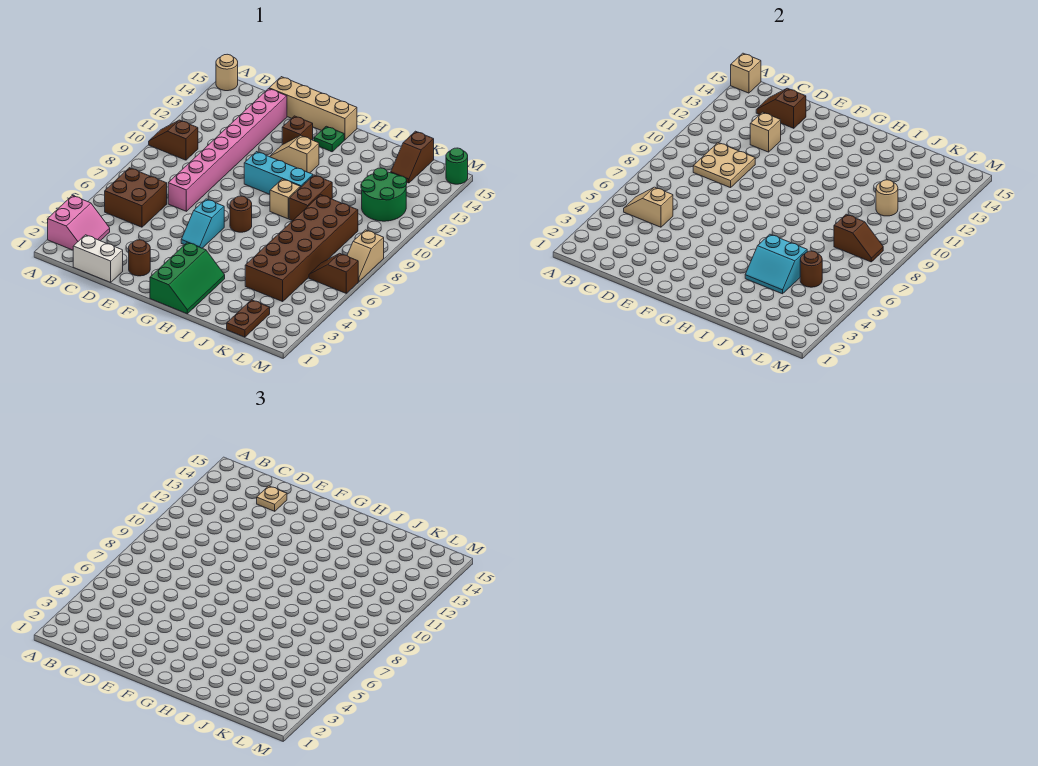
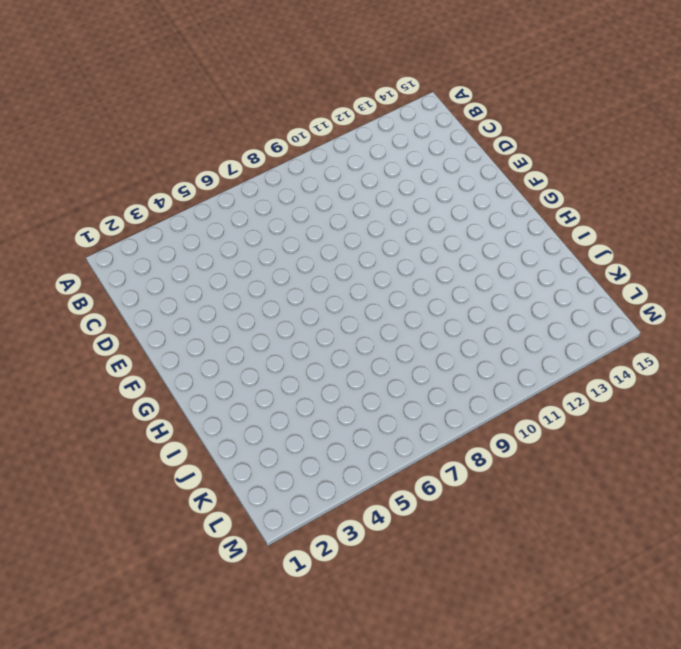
none -> pink slope A2:B3 level 1 top A
none -> brown slope A10:B10 level 1 top B
none -> tan round brick A15 level 1
none -> brown brick B5:C6 level 1

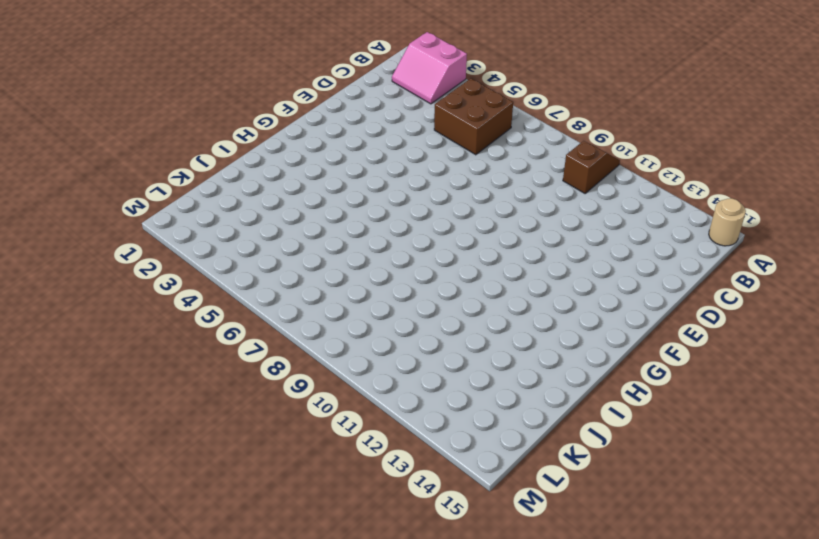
none -> white brick C1:D1 level 1
none -> pink brick D7:D14 level 1
none -> tan brick D15:G15 level 1
none -> brown round brick E2 level 1

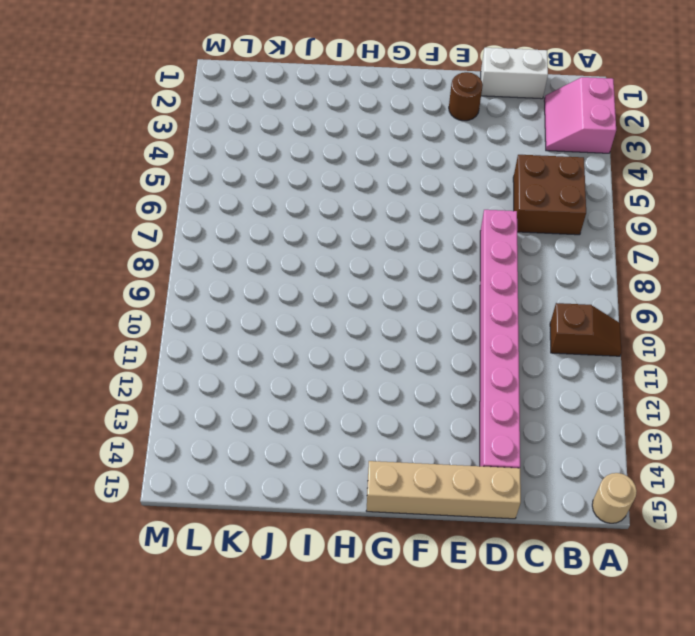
none -> cyan slope F5:F6 level 1 top 6
none -> cyan brick F10:H10 level 1
none -> tan slope F12:G12 level 1 top G
none -> brown brick F13 level 1

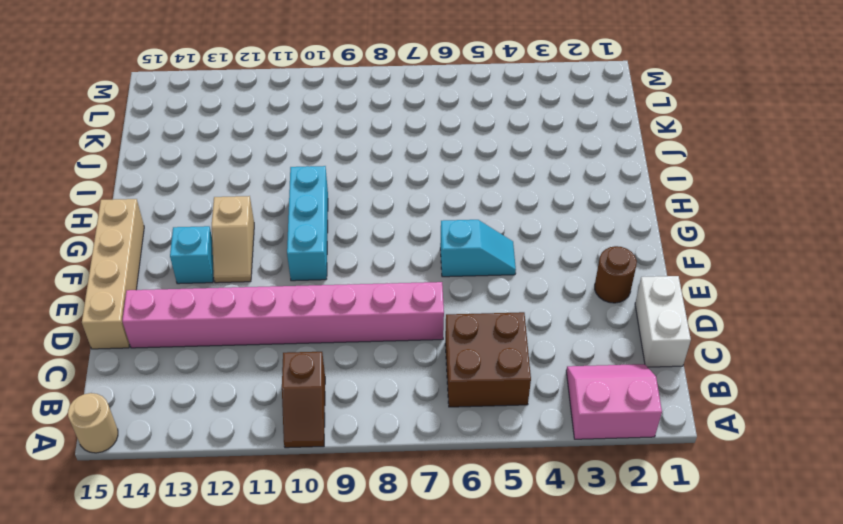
cyan brick F13 level 1 -> brown brick F13 level 1
none -> green slope G1:H3 level 1 top G
none -> brown round brick G7 level 1
none -> green plate G14 level 1
none -> tan brick H9 level 1

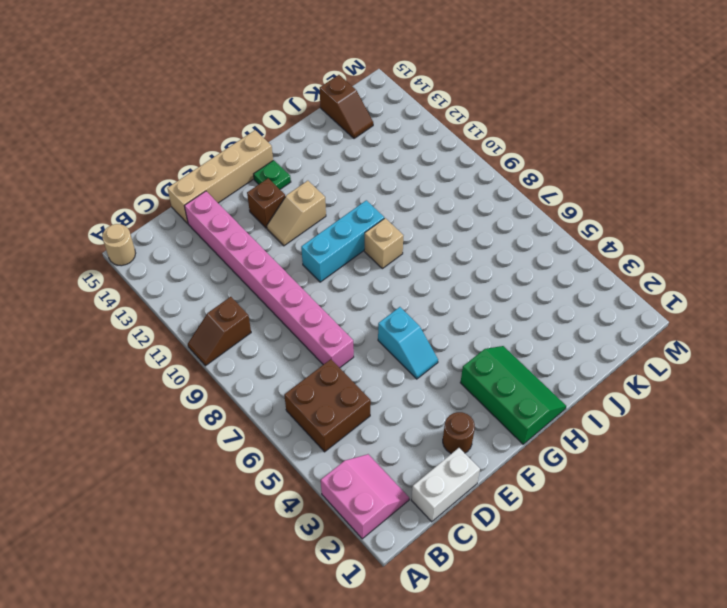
none -> brown round brick G7 level 1
none -> brown brick I9:I10 level 1
none -> brown brick J4:K9 level 1
none -> brown plate K1:K2 level 1

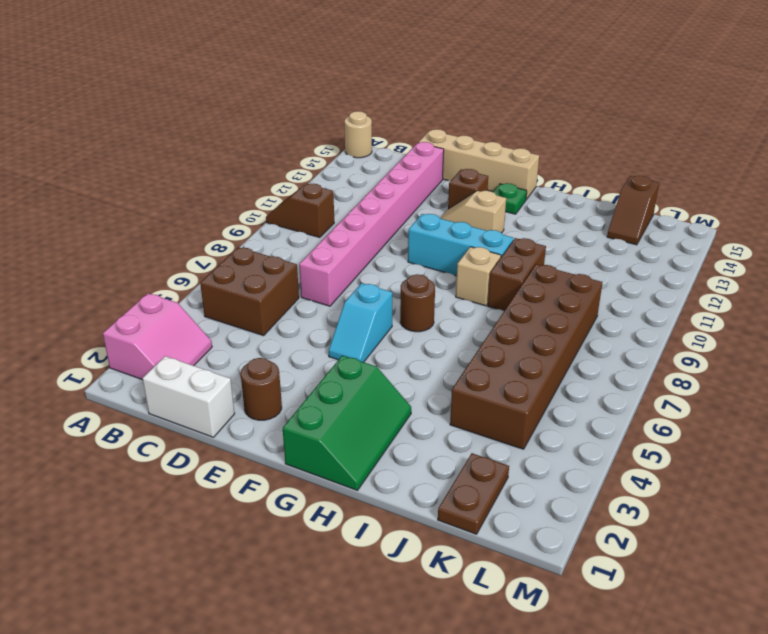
none -> green round brick K11:L12 level 1
none -> brown slope L6:M6 level 1 top M
none -> tan slope M7:M8 level 1 top 8
none -> green round brick M15 level 1

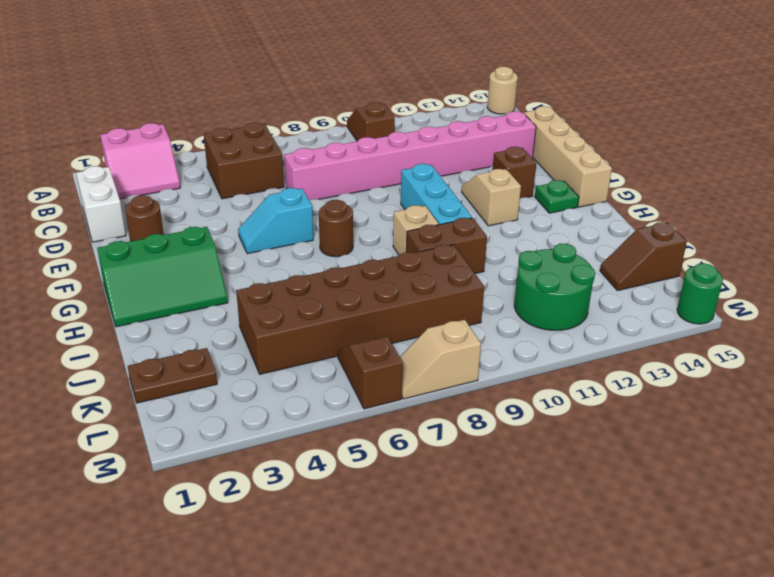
none -> tan brick A15 level 2
none -> tan slope B5:C5 level 2 top C
none -> tan plate C9:D10 level 2
none -> brown slope C14:D14 level 2 top D

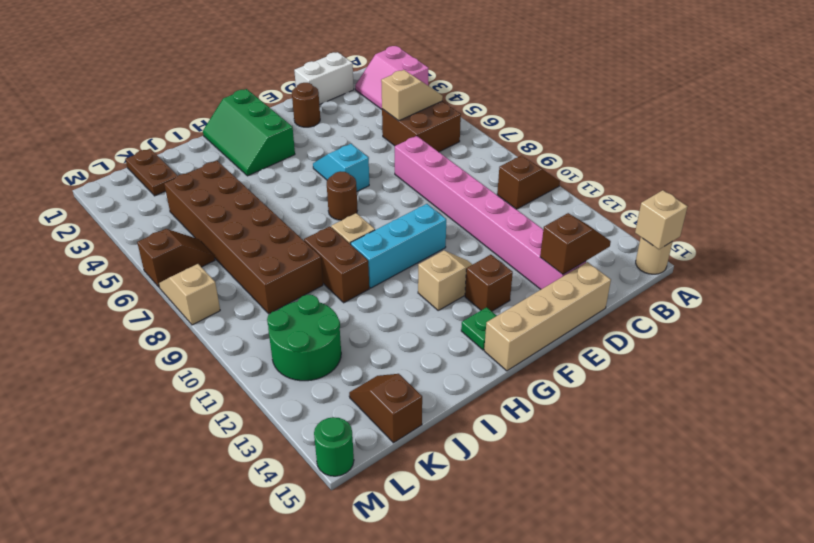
none -> tan plate C9:D10 level 2
none -> tan brick D12 level 2
none -> cyan slope I4:J5 level 2 top 5
none -> brown round brick K5 level 2

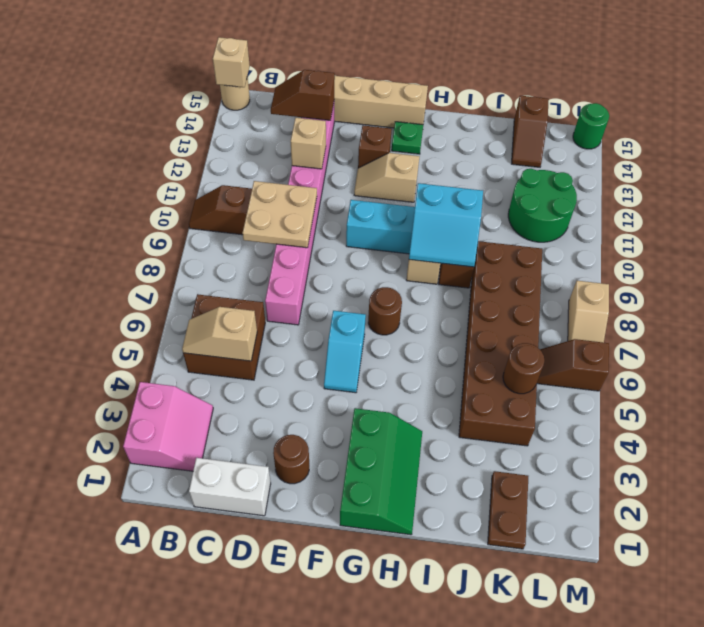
cyan slope H9:I10 level 2 top 10 -> cyan slope I4:J5 level 2 top 5
none -> brown slope K8:L8 level 2 top K
none -> tan round brick K11 level 2
none -> tan plate D14 level 3

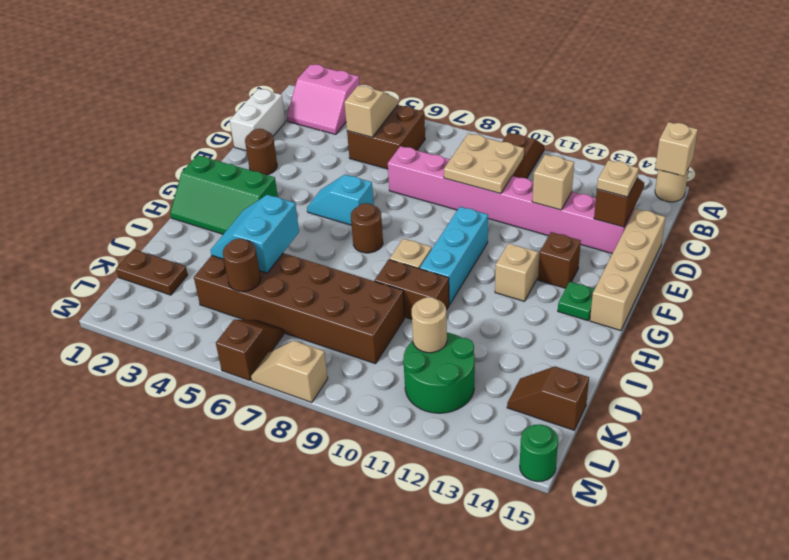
none -> brown slope K8:L8 level 2 top K

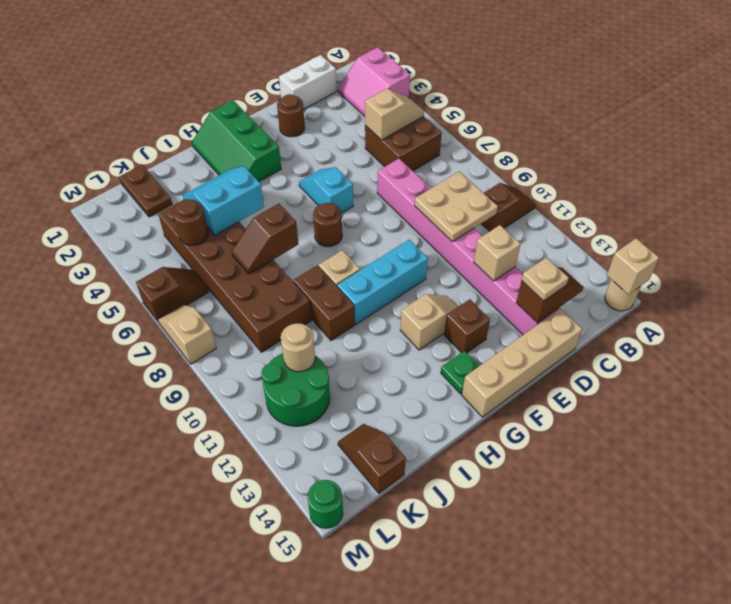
brown slope I7:J7 level 2 top I -> brown slope K8:L8 level 2 top K

